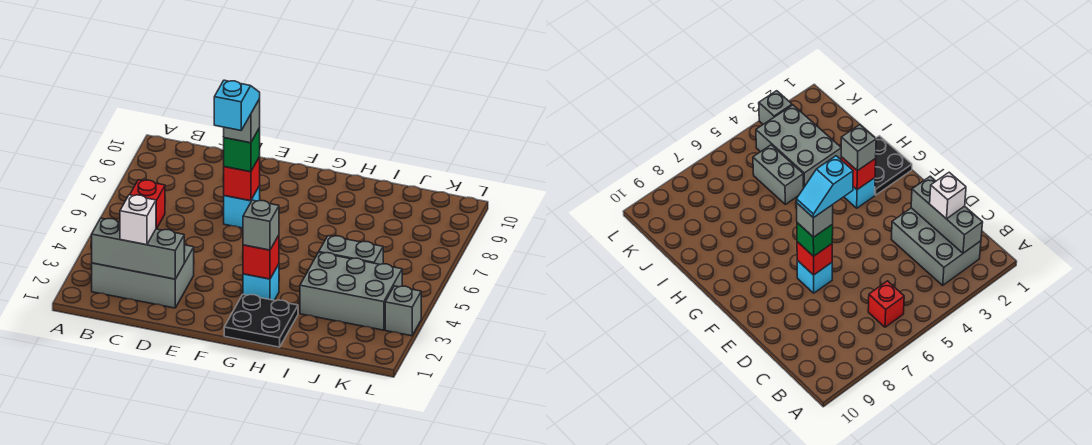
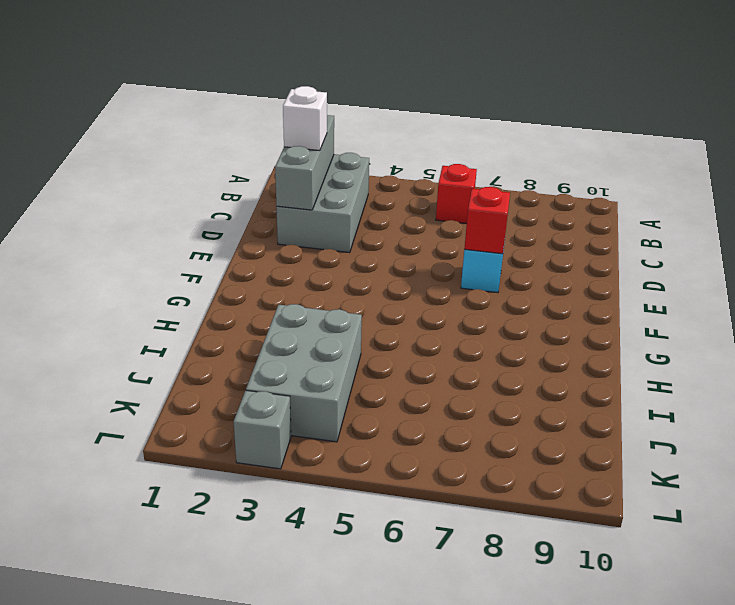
none -> black plate G1:H2 level 1
none -> cyan brick G3 level 1
none -> grey brick I5:J5 level 1

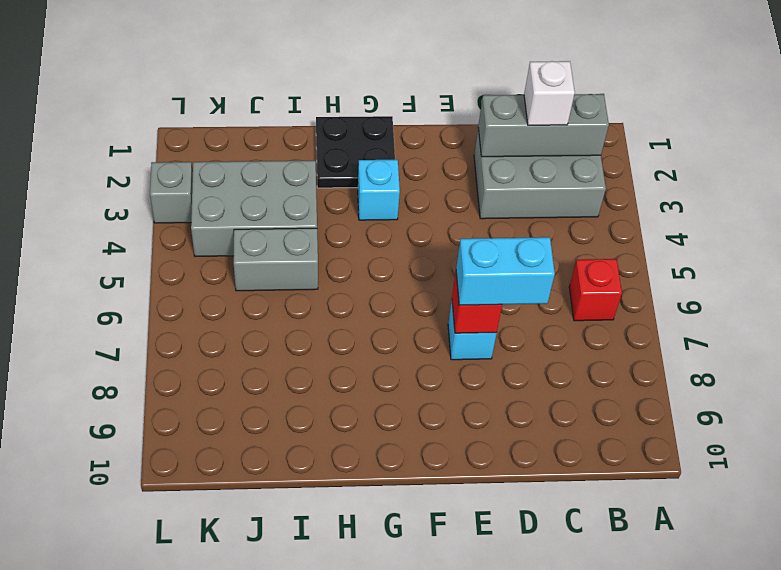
cyan brick D7:E7 level 3 -> green brick E7 level 3
none -> red brick G3 level 2
none -> grey brick G3 level 3
none -> grey brick E7 level 4

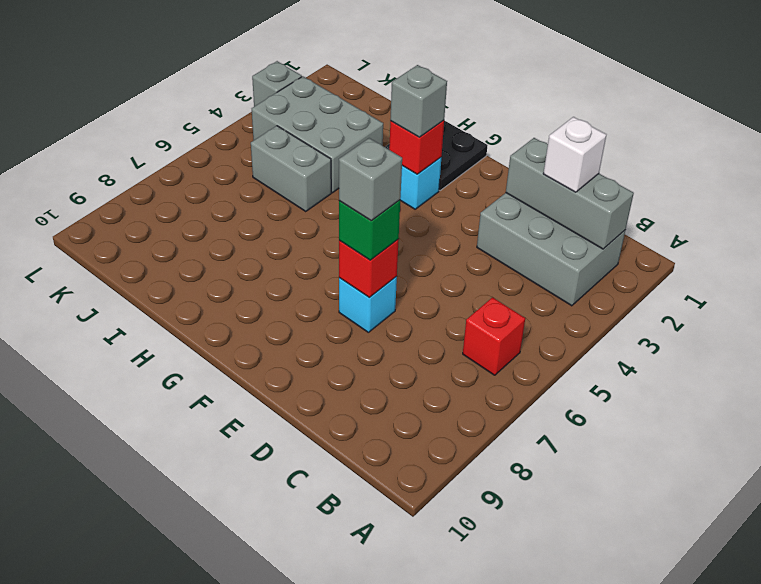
none -> cyan slope E6:E7 level 5 top 6

